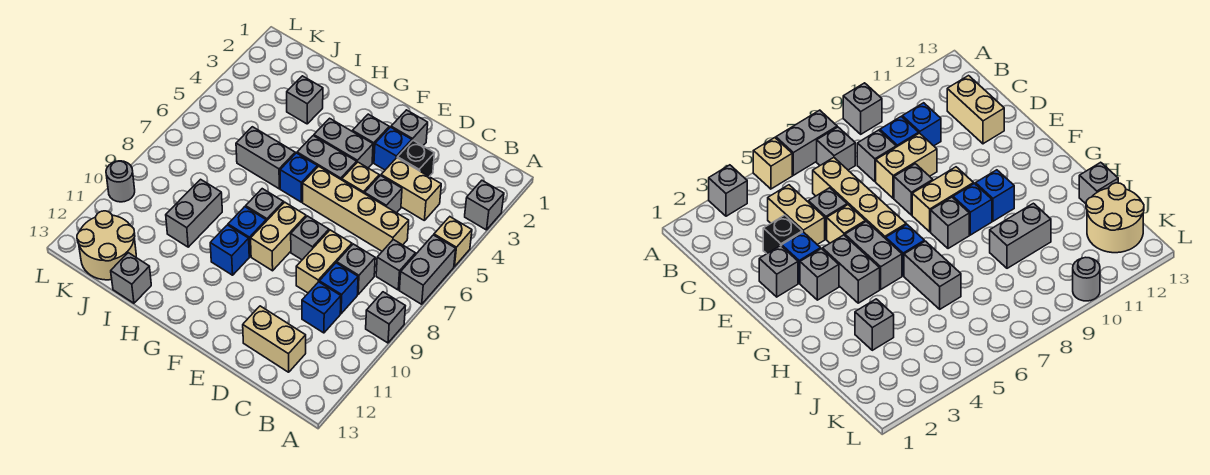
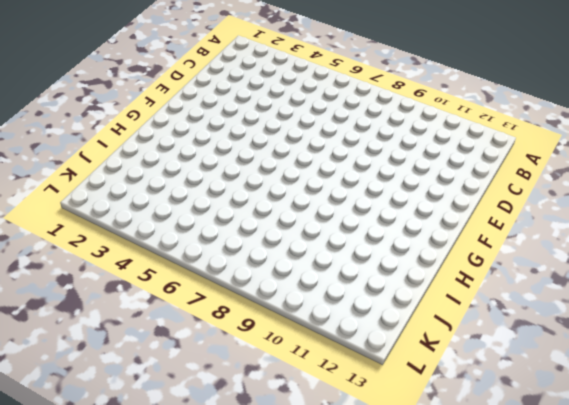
none -> grey brick A3 level 1
none -> tan brick A5 level 1
none -> grey brick A6:A7 level 1
none -> grey brick A9 level 1

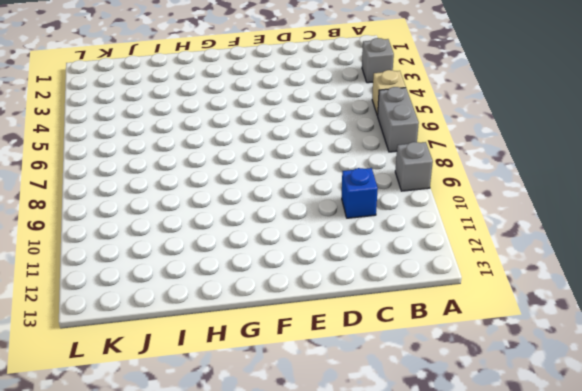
none -> grey brick B7 level 1
none -> tan brick C4:D4 level 1
none -> tan brick C6:F6 level 1
none -> grey brick C8 level 1

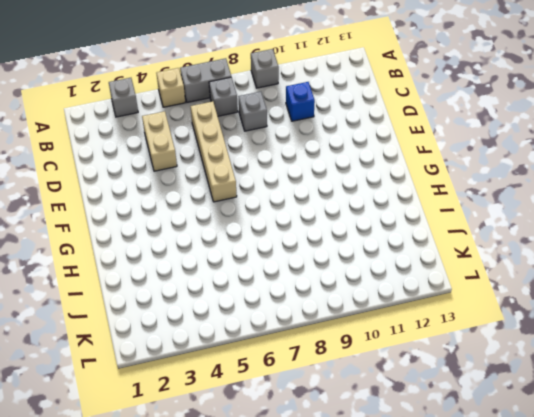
none -> blue brick C9 level 1
none -> tan brick C12:D12 level 1
none -> black brick D3 level 1
none -> grey brick D5 level 1

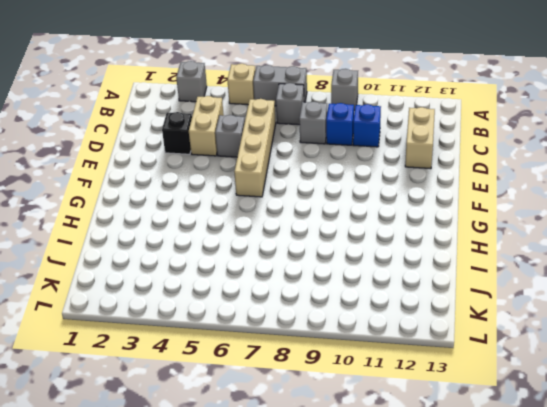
none -> tan brick D8:D9 level 1
none -> grey brick E2 level 1
none -> blue brick E3 level 1
none -> tan brick E5 level 1

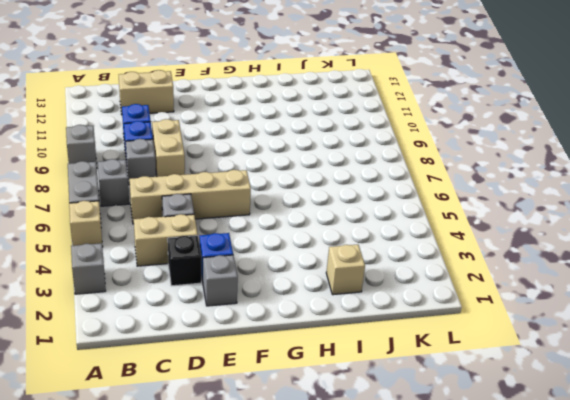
tan brick I2 level 1 -> tan brick E5 level 1
none -> grey brick E8 level 1
none -> grey brick F3 level 1
none -> grey brick F4:G4 level 1
none -> grey brick F5:G5 level 1

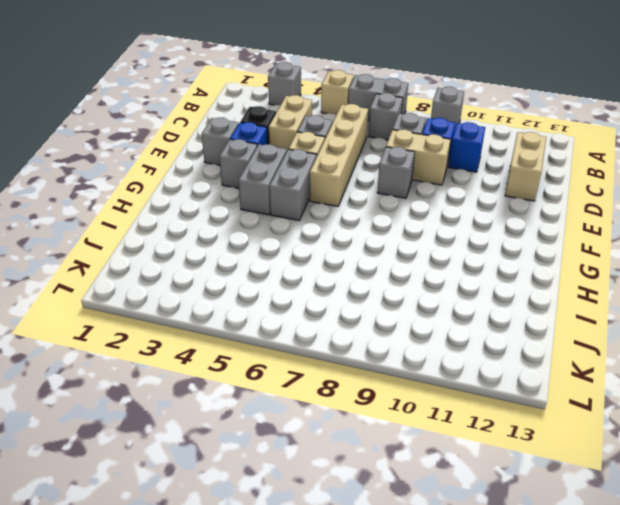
none -> tan brick F8:F9 level 1
none -> blue brick G6 level 1
none -> grey brick G8 level 1
none -> blue brick G9 level 1

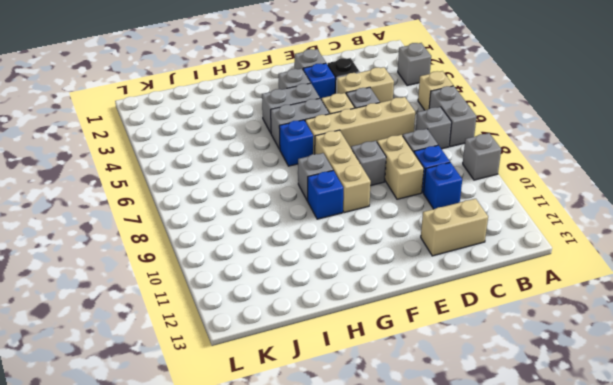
tan brick F7:F9 level 1 -> tan brick F8:F9 level 1
none -> blue brick G10 level 1
none -> grey brick H6:I6 level 1
none -> grey brick I3 level 1
none -> grey brick I9:I10 level 1

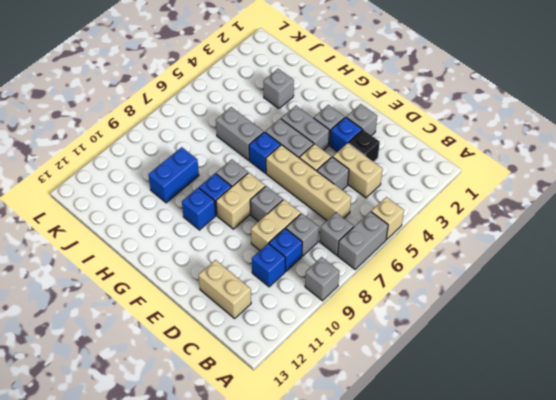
blue brick I9:I10 level 1 -> grey brick I9:I10 level 1
none -> grey brick A3 level 1
none -> grey brick I13 level 1
none -> tan round brick J12:K13 level 1
none -> grey round brick L10 level 1

